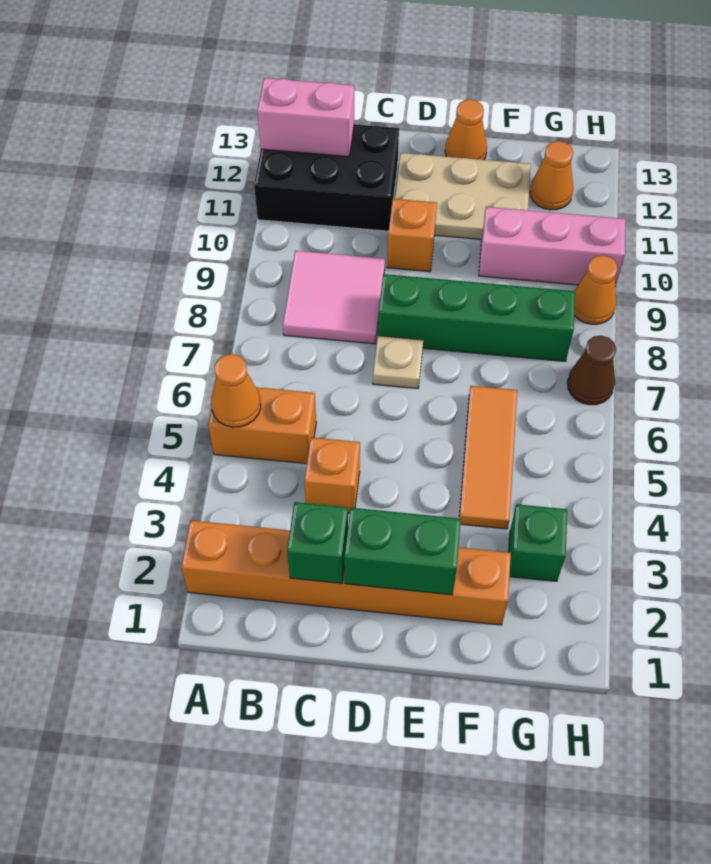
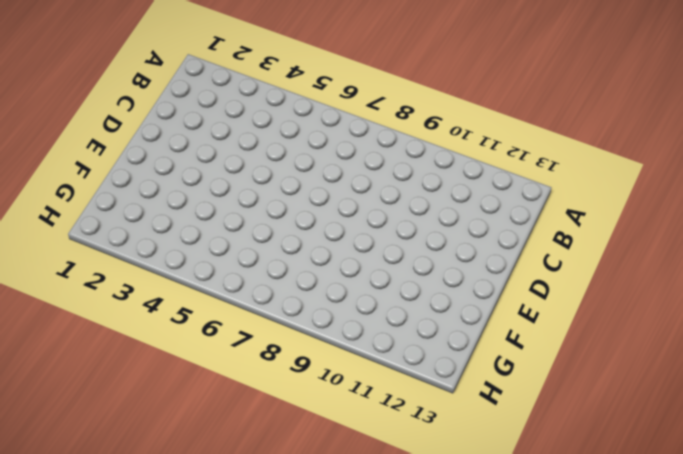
none -> orange brick A2:F2 level 1
none -> orange brick A5:B5 level 1
none -> black brick A11:C12 level 1

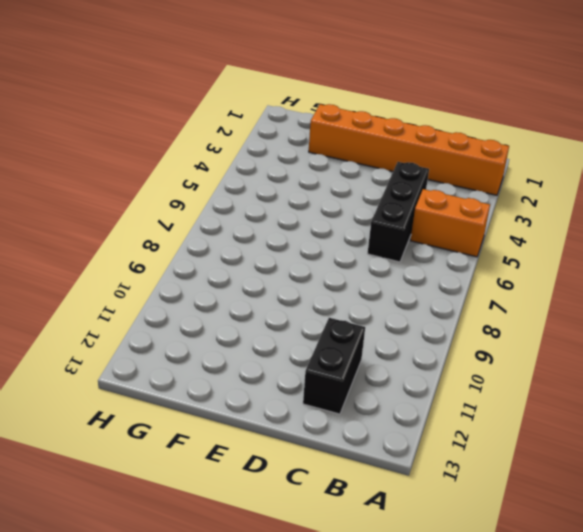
black brick C4:C6 level 1 -> orange brick C4 level 1
black brick C11:C12 level 1 -> black brick A11:C12 level 1
none -> pink tile B8:C9 level 1
none -> tan plate D7 level 1
none -> green brick D8:G8 level 1

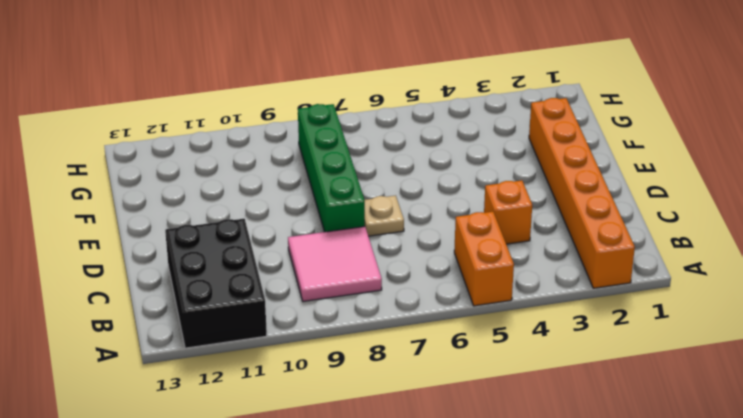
none -> orange brick D10 level 1
none -> tan plate D11:F12 level 1
none -> orange cone E13 level 1

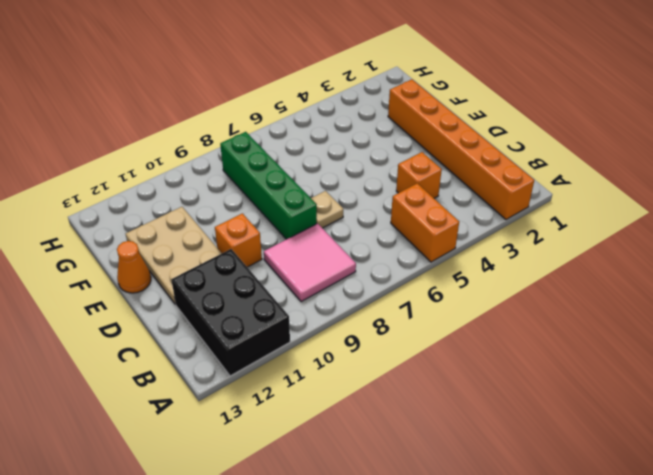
none -> orange tile F4:F6 level 1
none -> pink brick F10:H10 level 1
none -> green brick G3 level 1

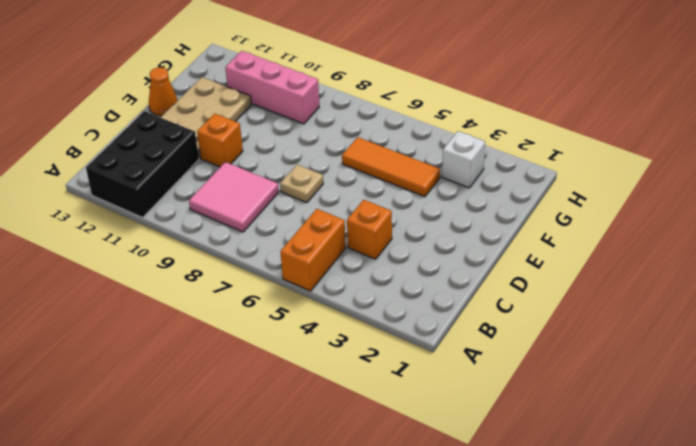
white brick G3 level 1 -> green brick G3 level 1
pink brick G9:G11 level 1 -> pink brick F10:H10 level 1
none -> orange brick A2:F2 level 1
none -> green brick D8:G8 level 1
none -> orange cone G12 level 1

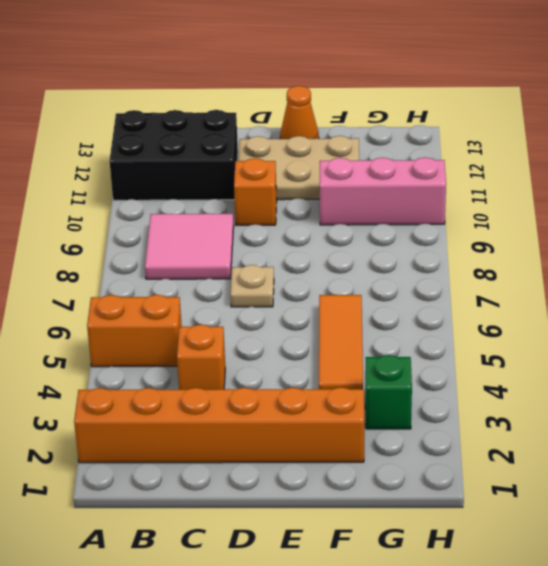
none -> green brick D8:G8 level 1
none -> orange cone G12 level 1
none -> brown cone H7 level 1

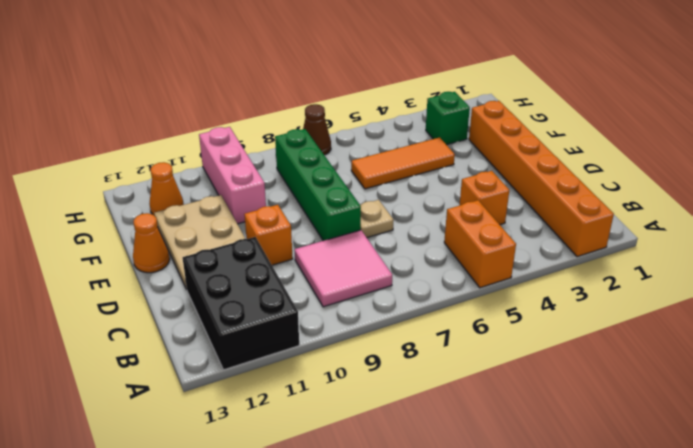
none -> orange cone H9 level 1
none -> orange cone A5 level 2
none -> pink brick A12:B12 level 2

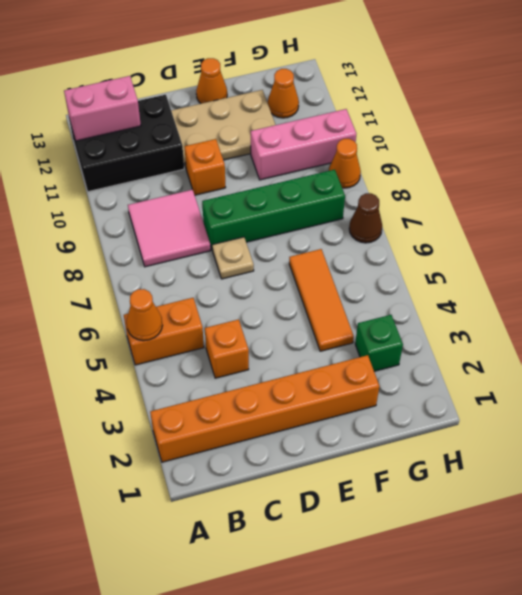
none -> green brick C2 level 2
none -> green brick D2:E2 level 2

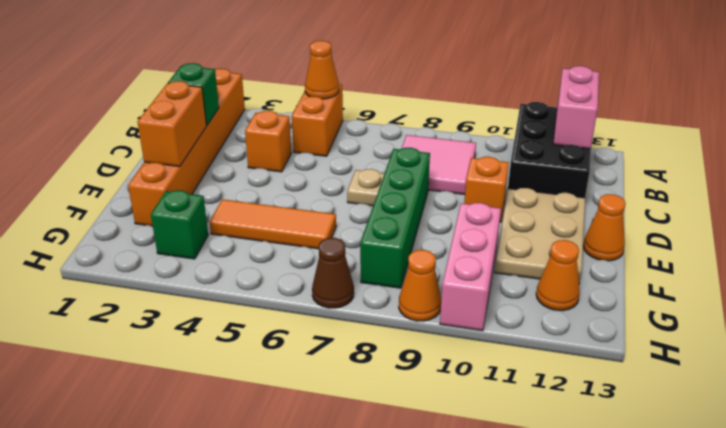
orange brick D2:E2 level 2 -> green brick D2:E2 level 2

